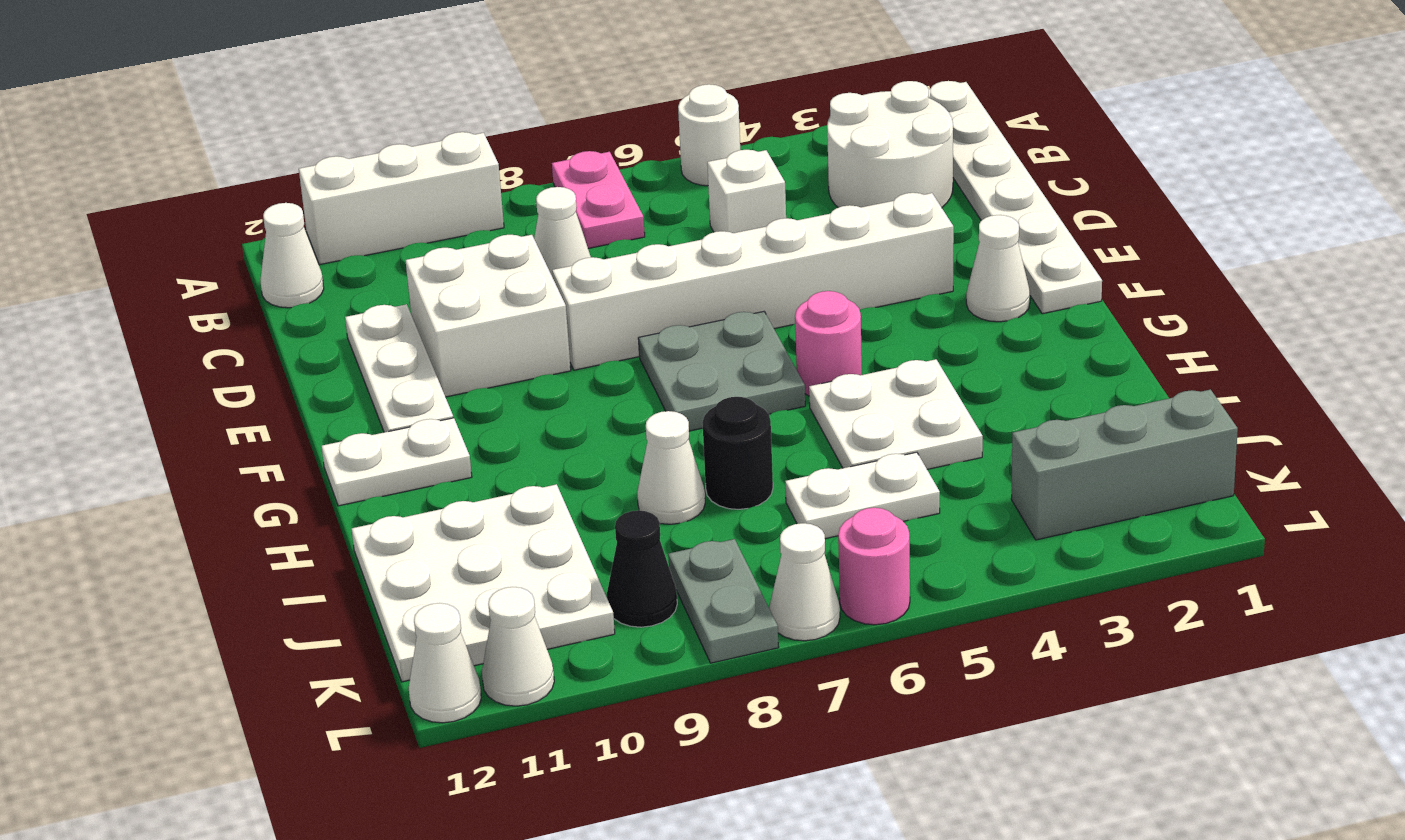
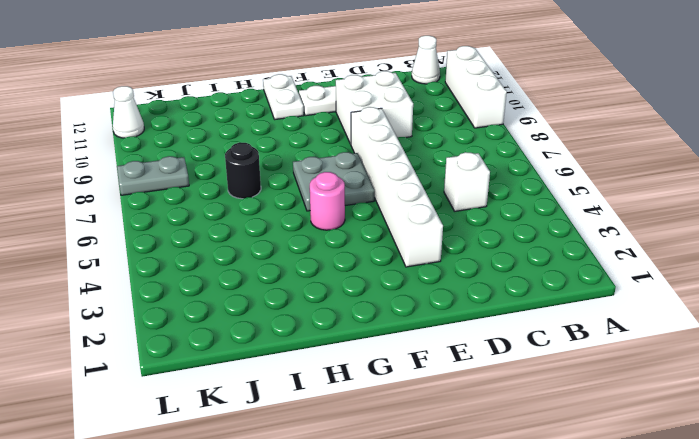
none -> white plate A1:F1 level 1
none -> white round brick A5 level 1
none -> pink plate A7:B7 level 1

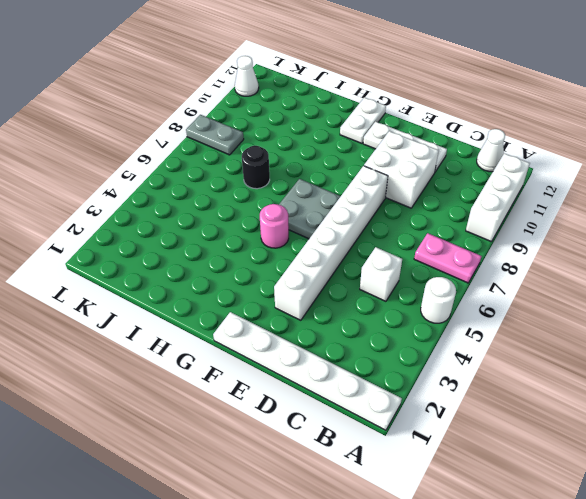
none -> white round brick B2:C3 level 1
none -> white cone C8 level 1
none -> white cone F2 level 1

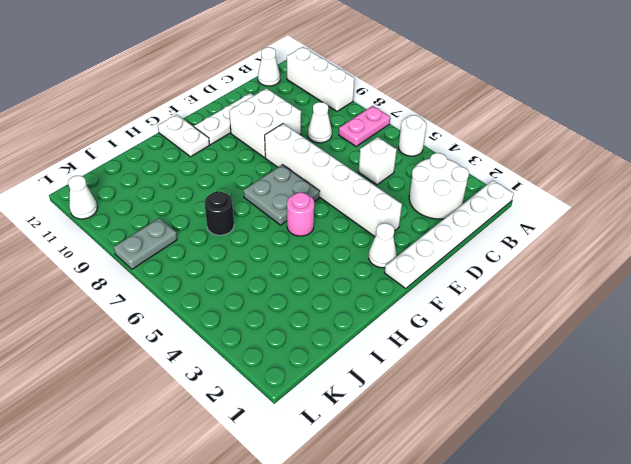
none -> white plate H4:I5 level 1
none -> white cone I8 level 1
none -> white plate I10:K12 level 1

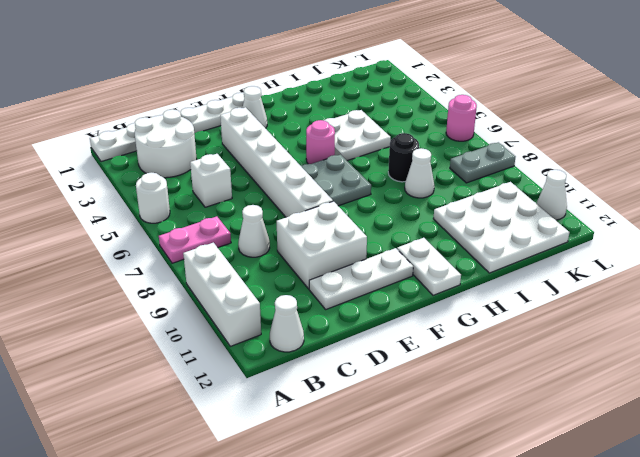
none -> white plate J5:J6 level 1
none -> grey brick K1:K3 level 1
none -> black cone K9 level 1

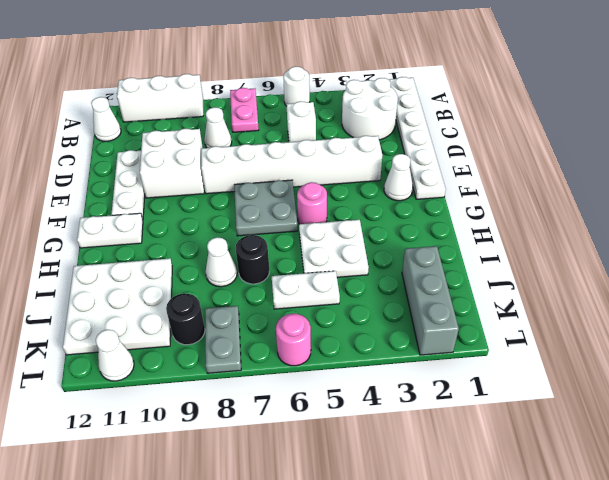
grey brick J2:L2 level 1 -> grey brick K1:K3 level 1
black round brick K9 level 1 -> black cone K9 level 1
none -> white cone L7 level 1
none -> white cone L12 level 1

